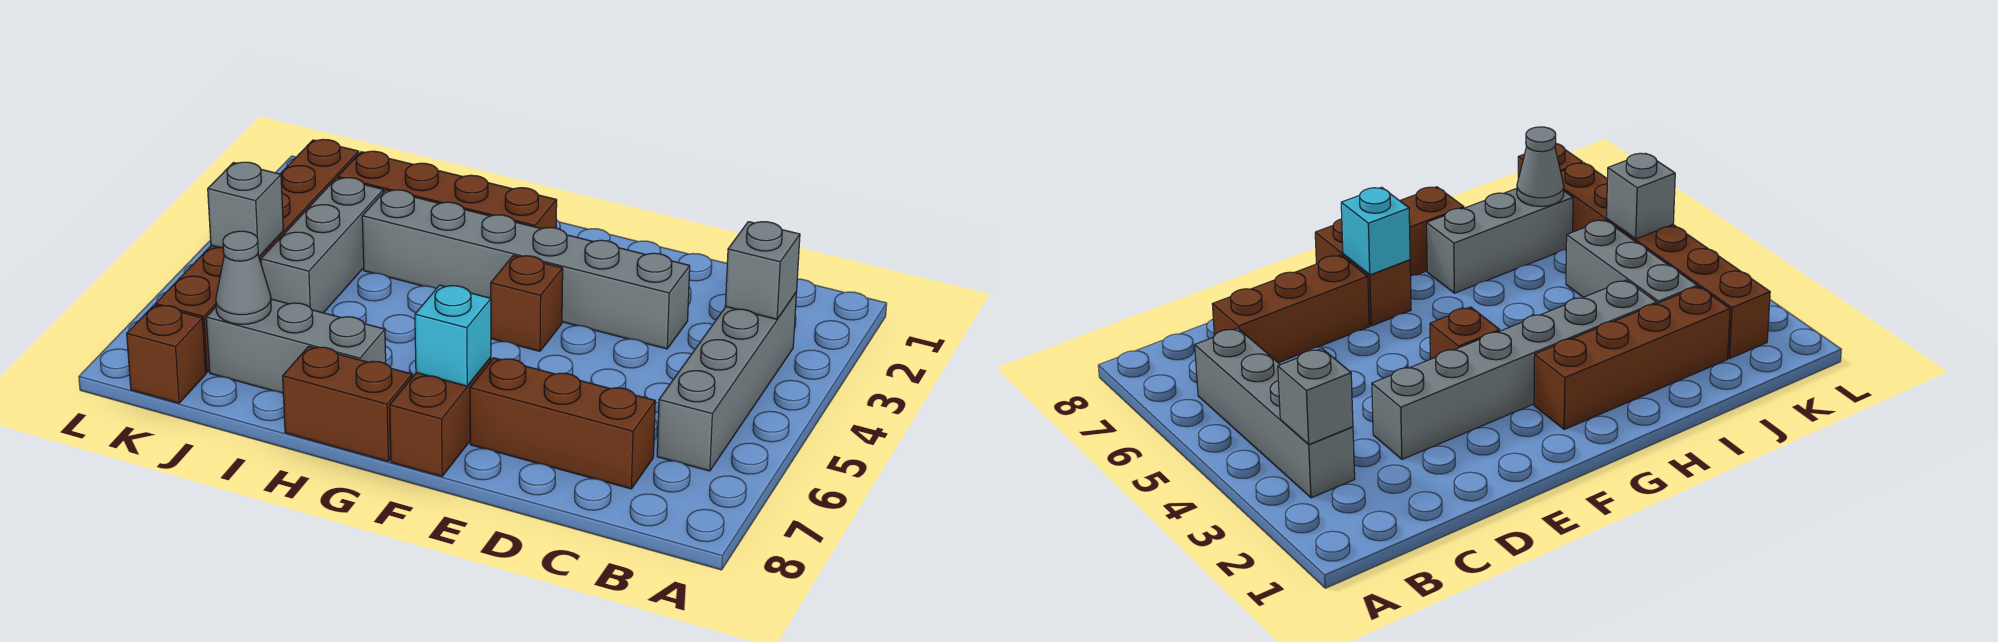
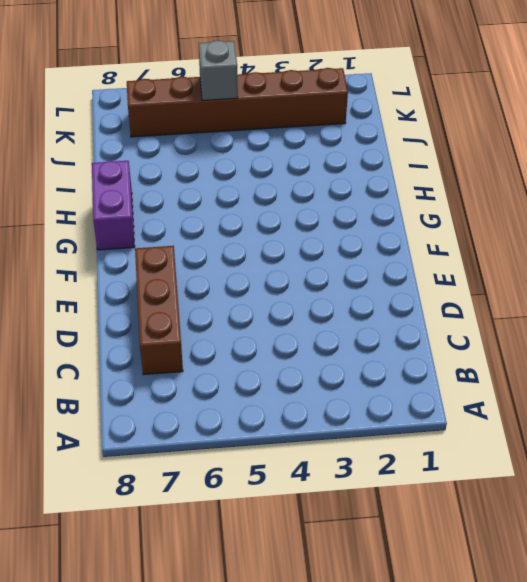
purple brick G8:H8 level 1 -> brown brick G8:H8 level 1
none -> grey brick B3:B6 level 1
none -> grey brick D3:I3 level 1
none -> brown brick F4 level 1

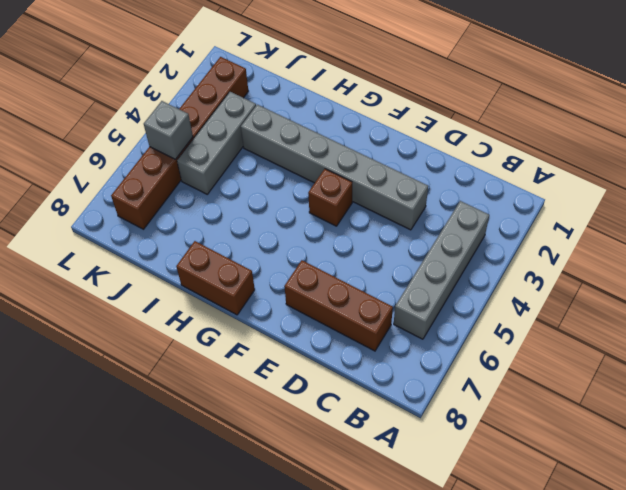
none -> brown brick F7:F8 level 1
none -> brown brick G2:J2 level 1
none -> grey brick H7:J7 level 1

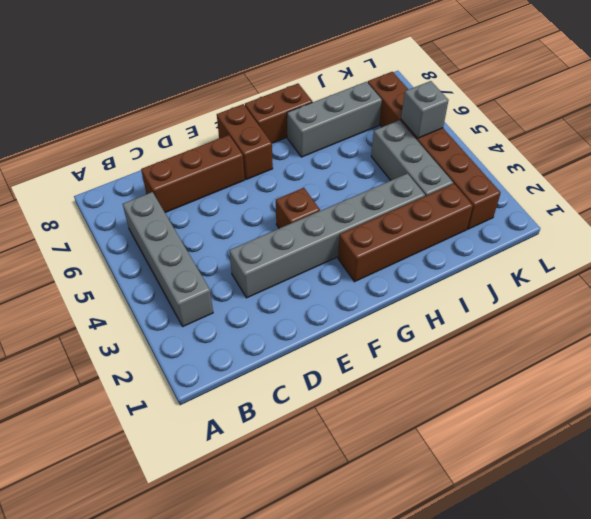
none -> brown brick K8 level 1
none -> grey brick B3 level 2
none -> cyan brick F7 level 2

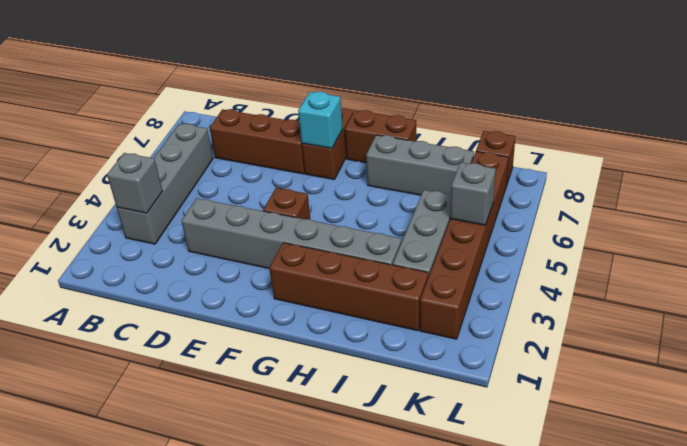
none -> grey cone J7 level 2

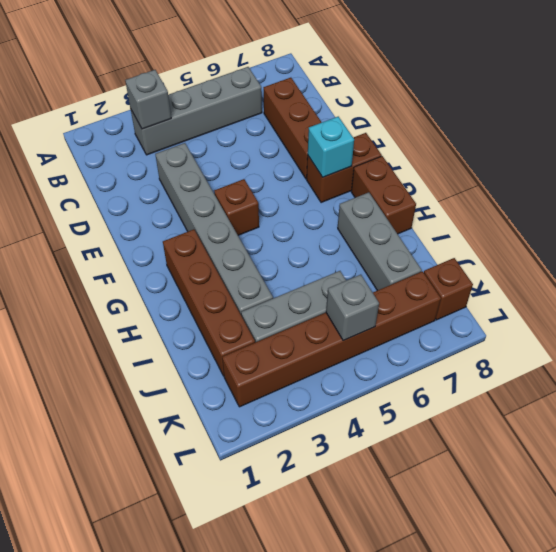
none -> grey cone J7 level 2

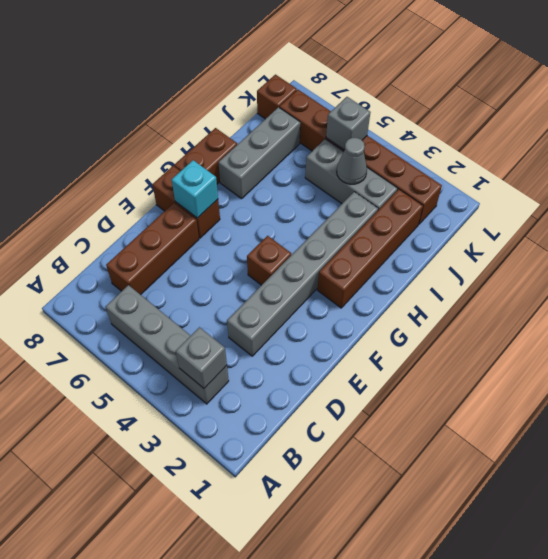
grey cone J4 level 2 -> grey cone J7 level 2

